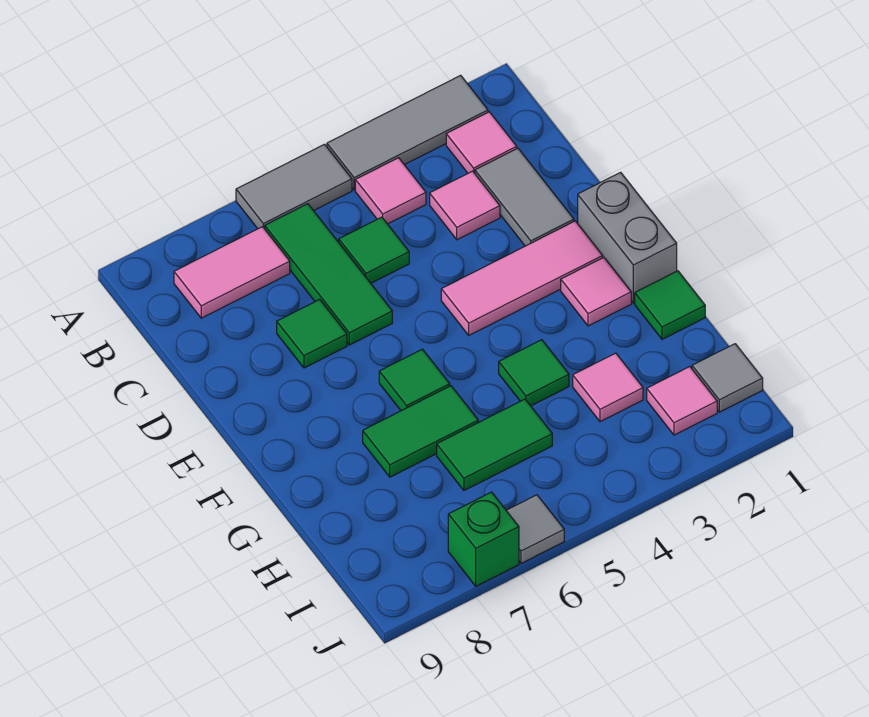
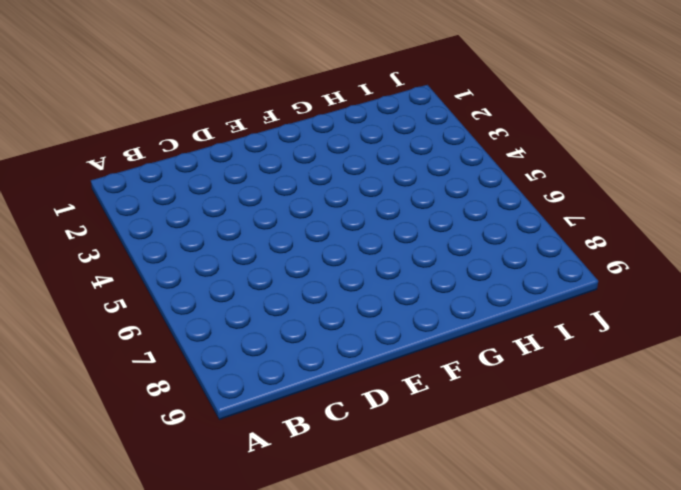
none -> grey tile A2:A4 level 1
none -> grey tile A5:A6 level 1
none -> pink tile B2 level 1

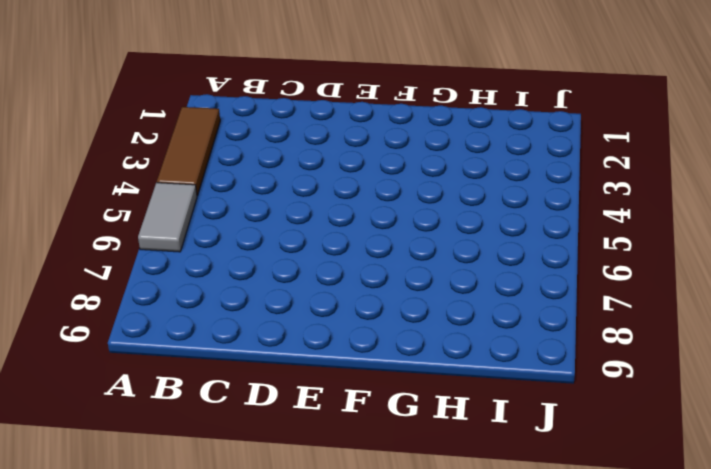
brown tile A2:A4 level 1 -> grey tile A2:A4 level 1
none -> pink tile B2 level 1
none -> pink tile B4 level 1
none -> green tile B6:D6 level 1

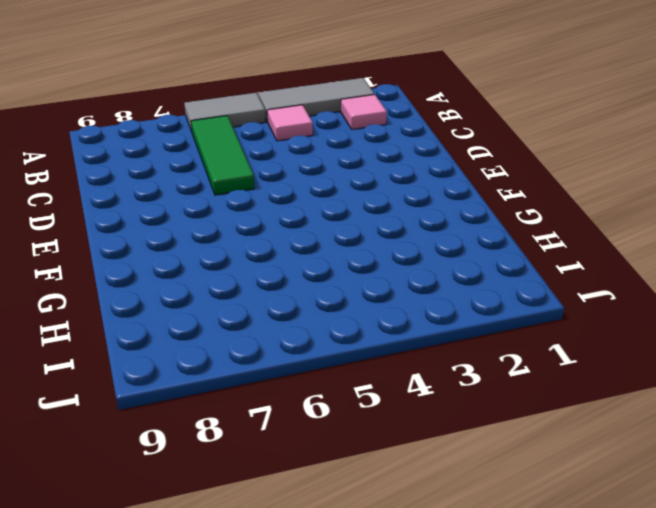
none -> pink tile B7:B8 level 1
none -> grey tile C2:D2 level 1
none -> pink tile C3 level 1

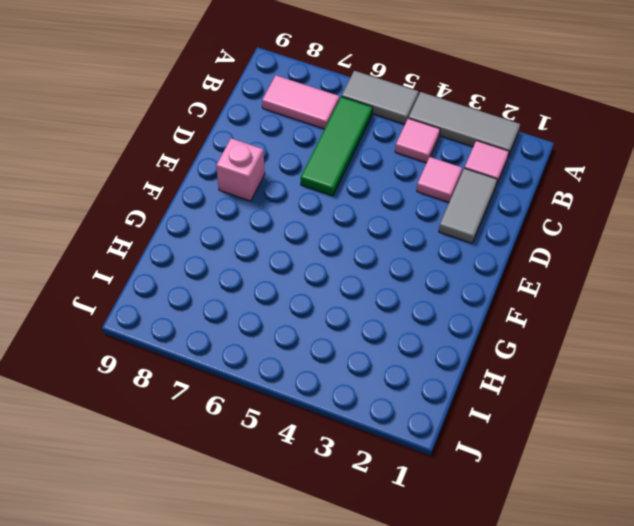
pink brick E8 level 1 -> none
none -> green tile C5 level 1
none -> green tile D7 level 1
none -> grey brick E1:F1 level 1

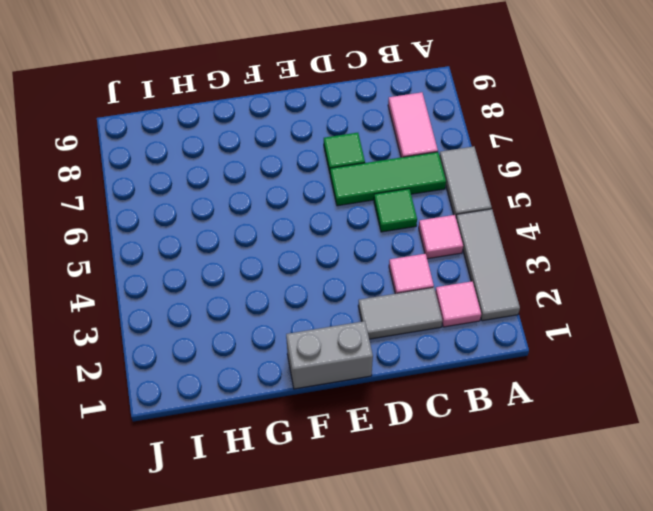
none -> pink tile E2:E4 level 1
none -> pink tile F2 level 1
none -> green tile F6 level 1

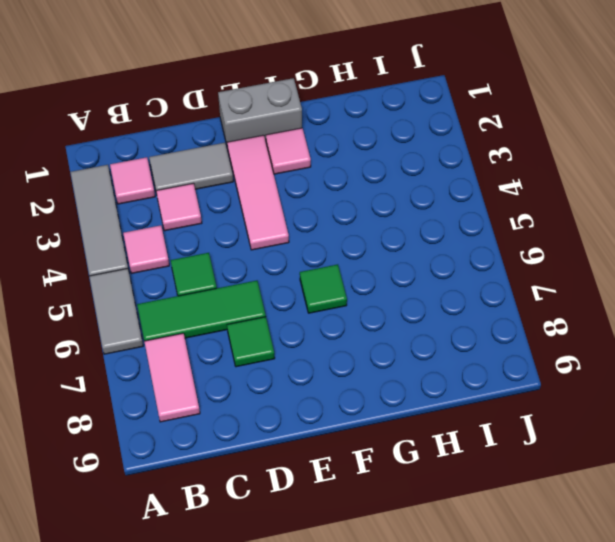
none -> green tile G1 level 1
none -> green tile G4 level 1
none -> green tile G6:G7 level 1

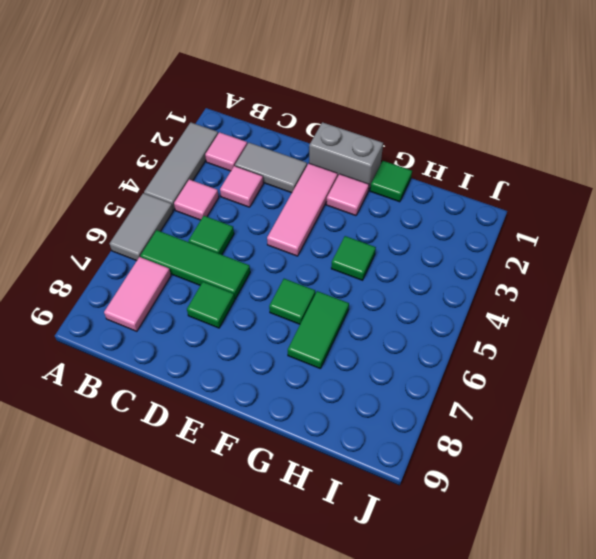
none -> pink tile H3 level 1
none -> green tile H5:H6 level 1
none -> grey tile I1 level 1

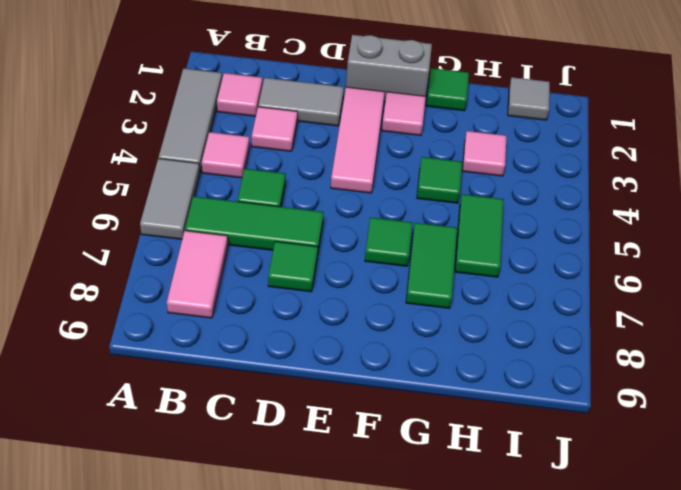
none -> pink tile I2 level 1
none -> grey tile J6 level 1
none -> green brick J7 level 1

